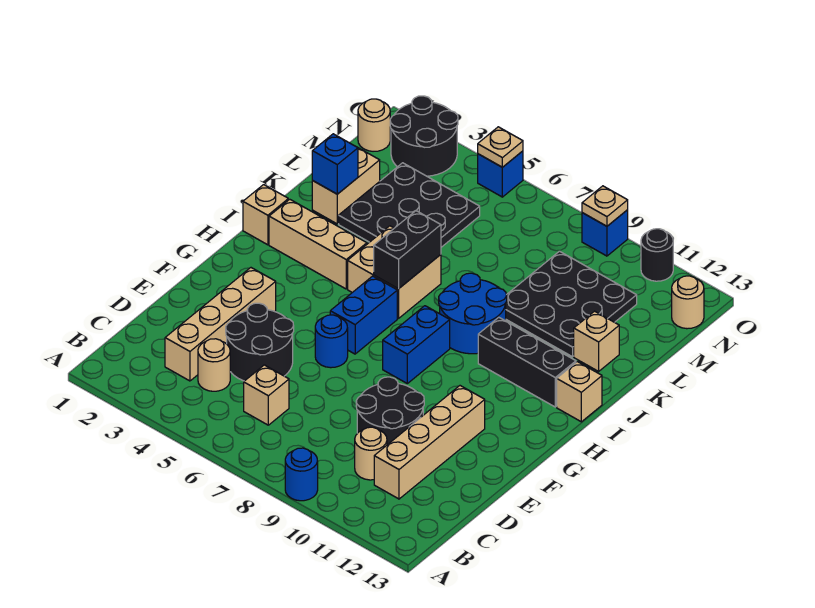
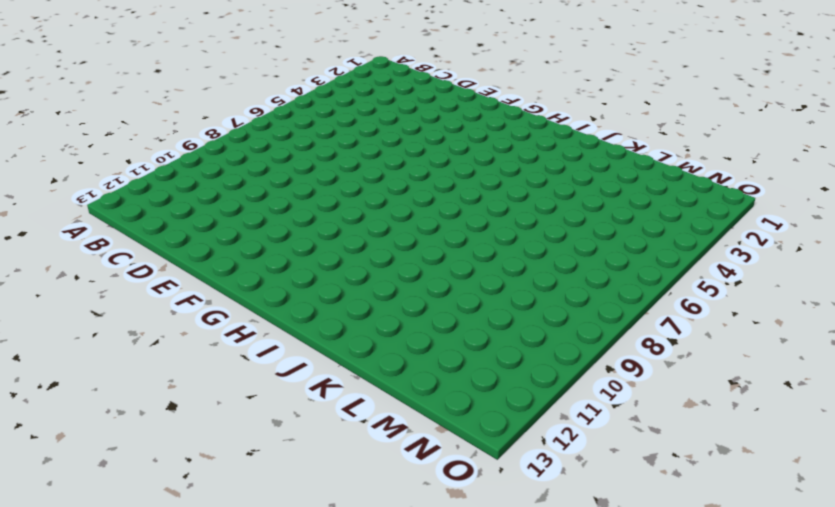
none -> blue round brick A9 level 1
none -> tan brick C3:F3 level 1
none -> tan round brick C4 level 1
none -> tan brick C6 level 1

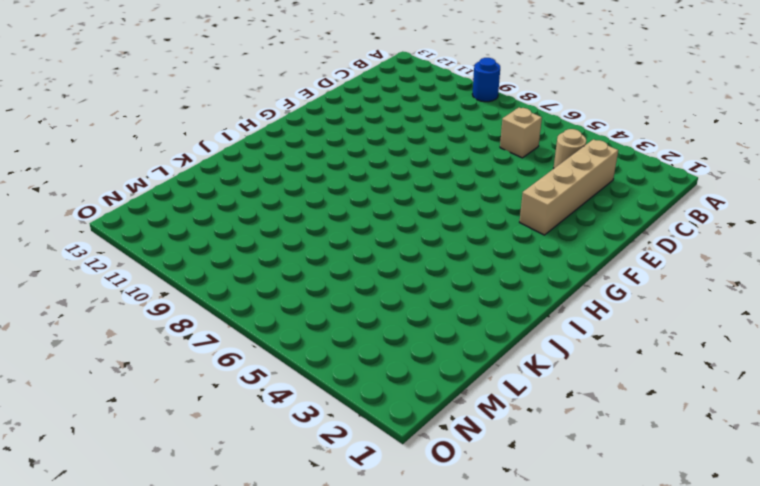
none -> tan round brick C10 level 1
none -> tan brick C11:F11 level 1
none -> black round brick D4:E5 level 1
none -> black round brick D9:E10 level 1

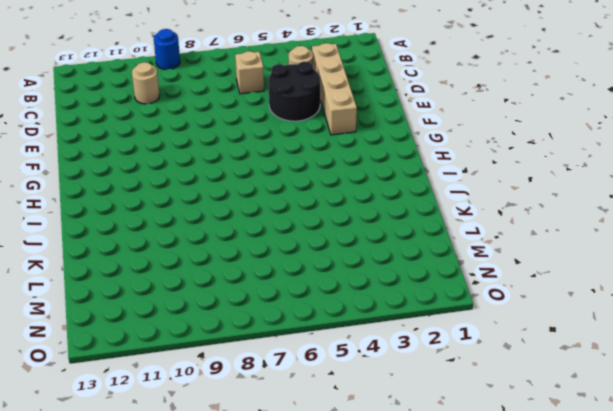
none -> tan brick C11:F11 level 1
none -> black round brick D9:E10 level 1
none -> blue round brick F6 level 1
none -> blue brick G6:H6 level 1

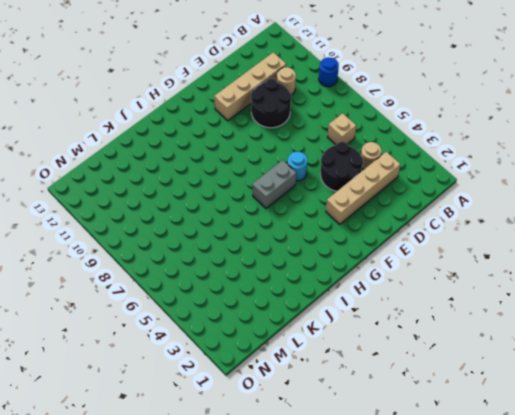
cyan round brick F6 level 1 -> blue round brick F6 level 1
grey brick G6:H6 level 1 -> blue brick G6:H6 level 1
none -> blue brick G8:H8 level 1
none -> tan brick I1 level 1
none -> tan brick I2:I4 level 1
none -> tan brick I5:J6 level 1

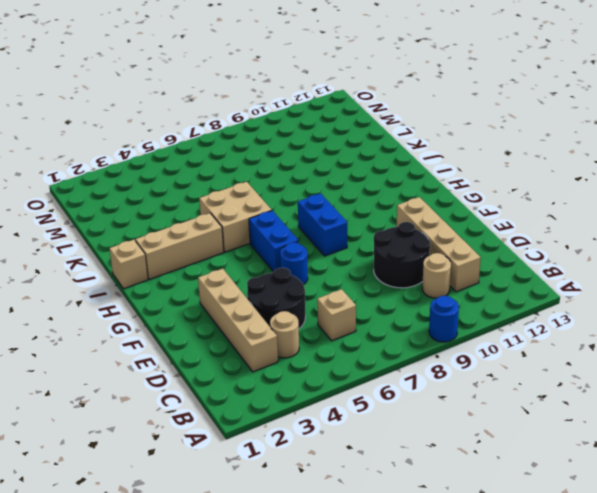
none -> blue round brick I8:J9 level 1
none -> black brick I10:I12 level 1
none -> tan brick I13 level 1
none -> tan brick K2:L2 level 1

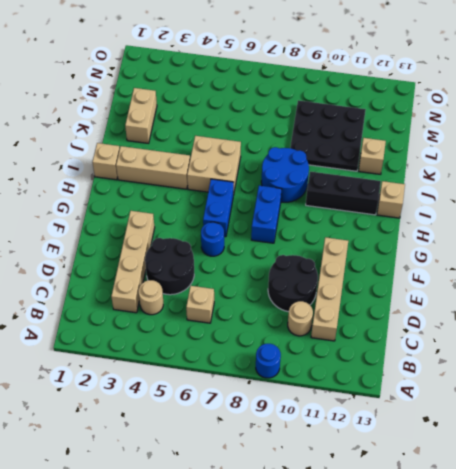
none -> black plate K3:M5 level 1
none -> tan round brick N1 level 1
none -> black round brick N2:O3 level 1
none -> tan round brick N13 level 1

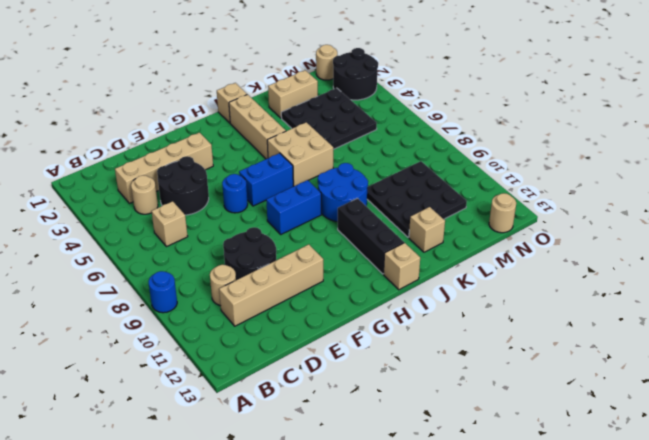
none -> blue brick O5 level 1
none -> blue brick O9 level 1
none -> black round brick O11 level 1
none -> black brick I6:J6 level 2

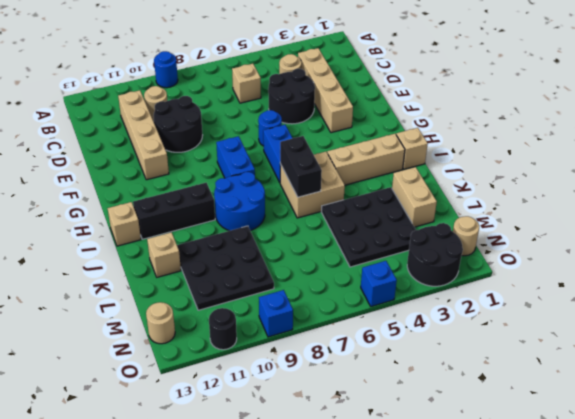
none -> blue brick K2 level 2
none -> tan plate O5 level 2
none -> tan plate O9 level 2

